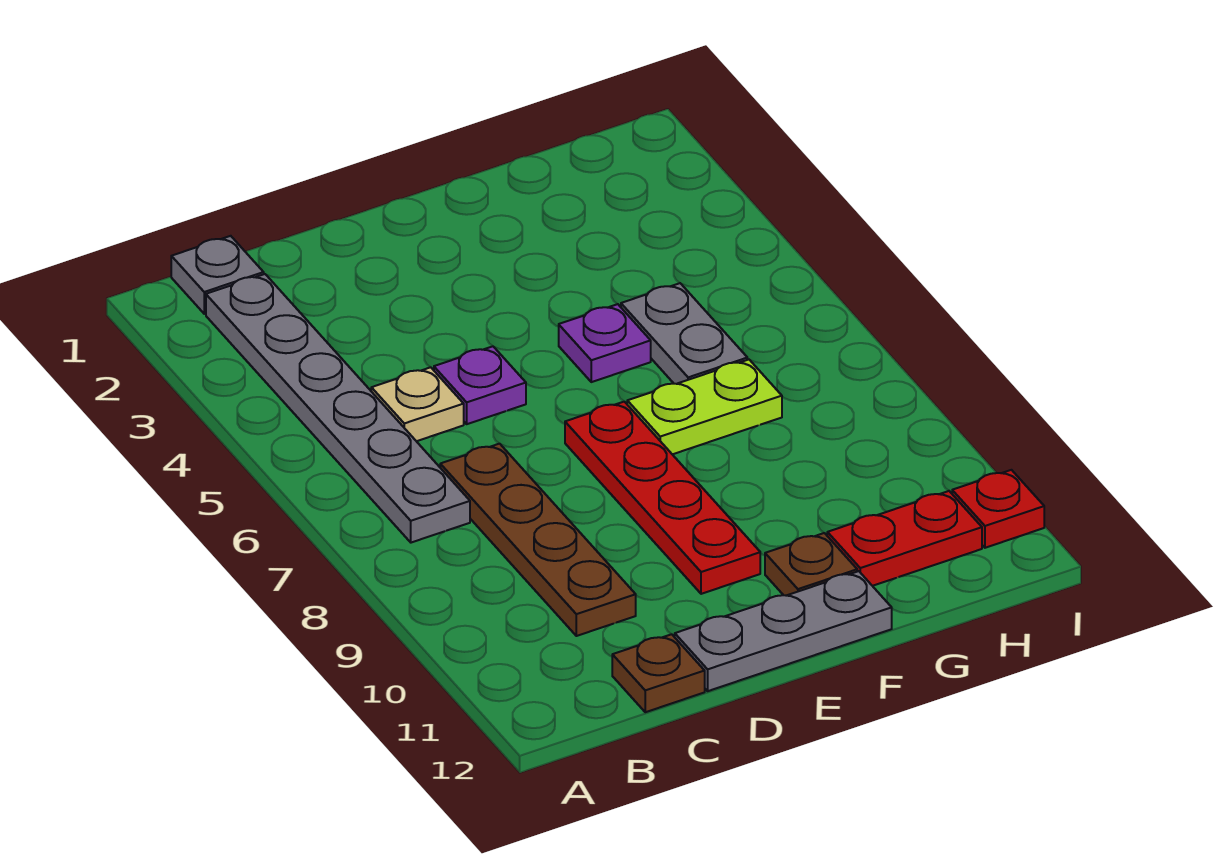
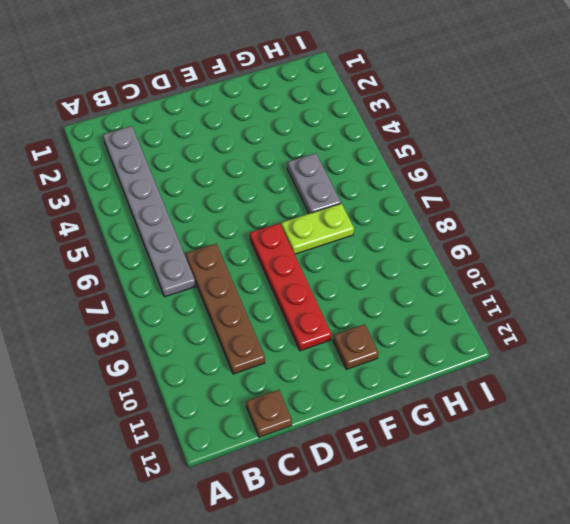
none -> grey plate B1 level 1
none -> tan plate C5 level 1
none -> purple plate D5 level 1

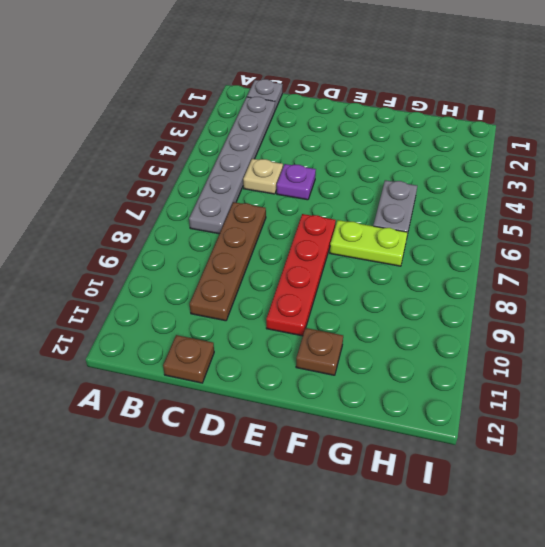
none -> grey plate D12:F12 level 1
none -> purple plate F5 level 1
none -> red plate G11:H11 level 1

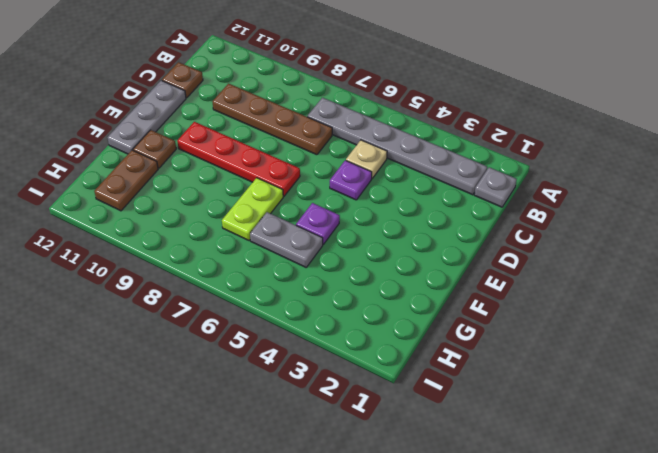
brown plate G11:H11 level 1 -> red plate G11:H11 level 1
none -> red plate I11 level 1

